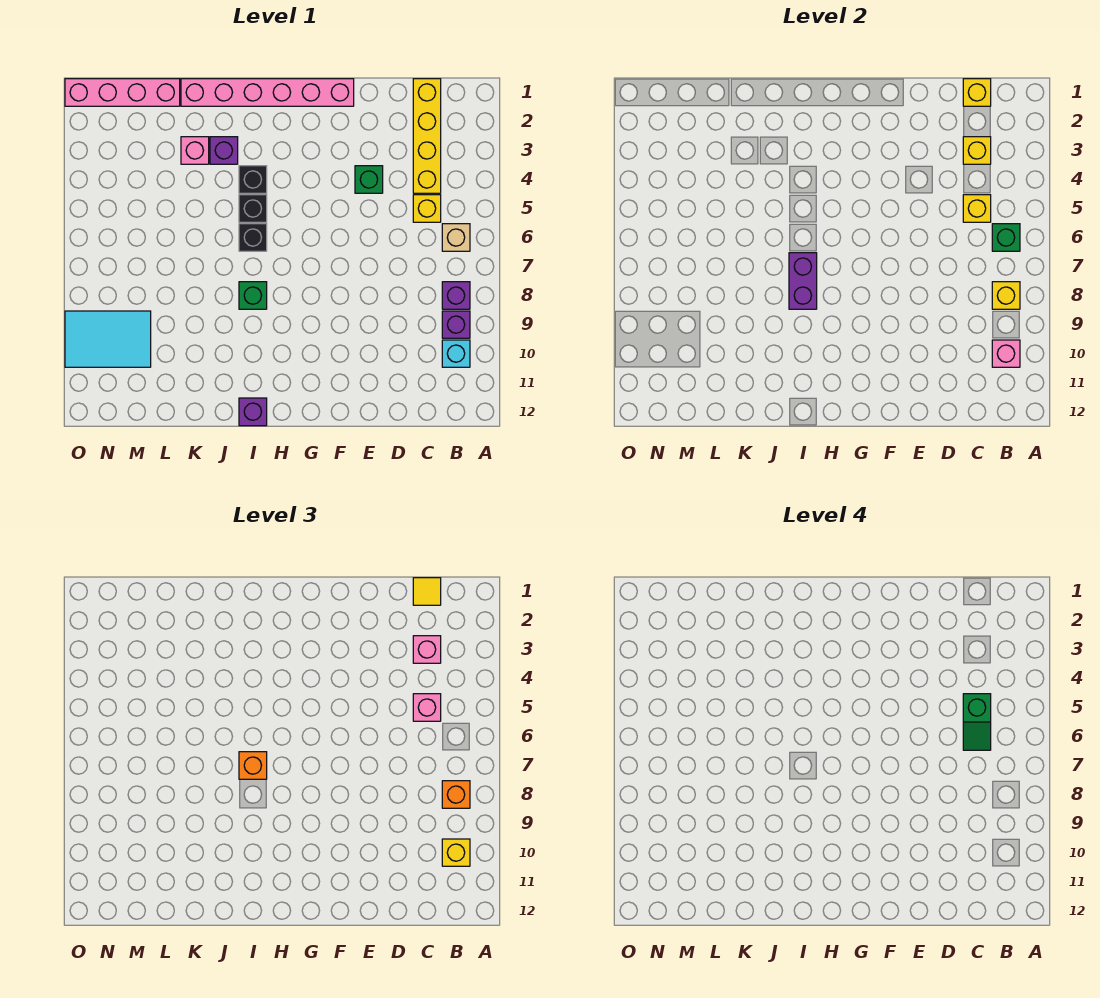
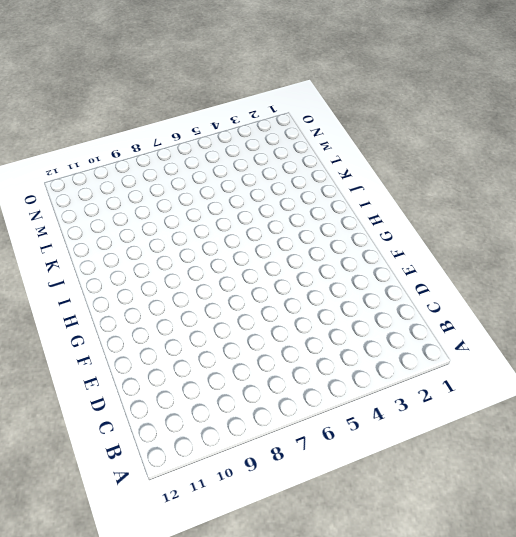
none -> tan brick B6 level 1
none -> purple brick B8 level 1
none -> purple brick B9 level 1
none -> cyan brick B10 level 1

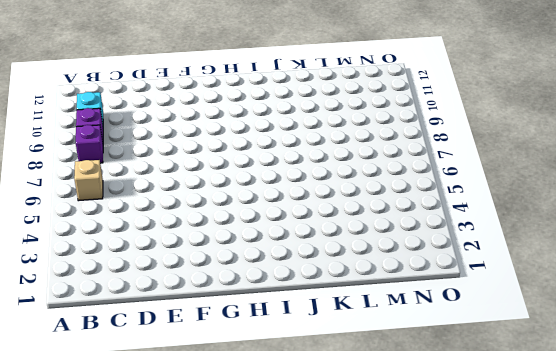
none -> yellow brick C1:C4 level 1
none -> yellow brick C5 level 1
none -> green brick E4 level 1
none -> pink brick F1:K1 level 1

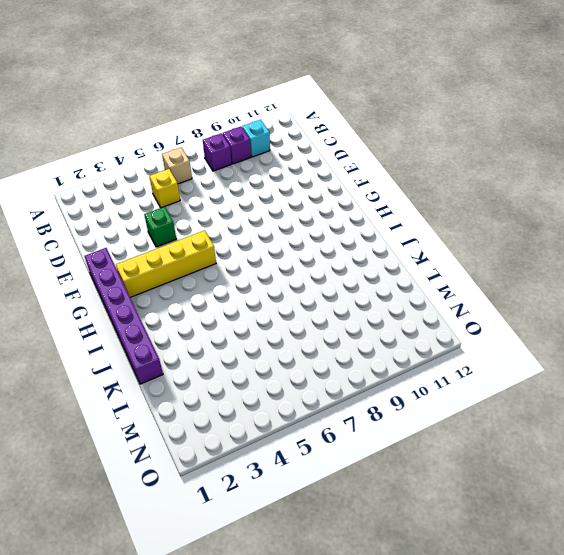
purple brick F1:K1 level 1 -> pink brick F1:K1 level 1
yellow brick G2:G5 level 1 -> yellow brick C1:C4 level 1
none -> black brick I4 level 1
none -> black brick I5 level 1
none -> black brick I6 level 1
none -> green brick I8 level 1

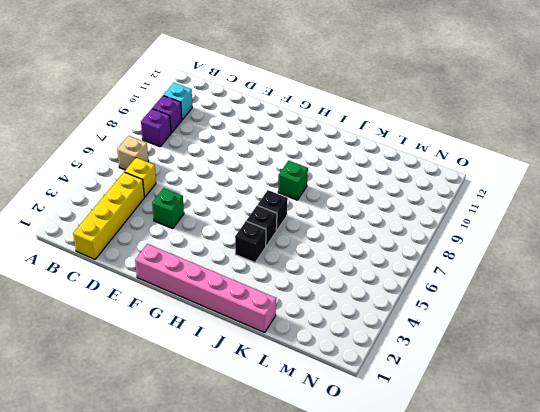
none -> purple brick I12 level 1
none -> purple brick J3 level 1
none -> pink brick K3 level 1
none -> pink brick L1:O1 level 1

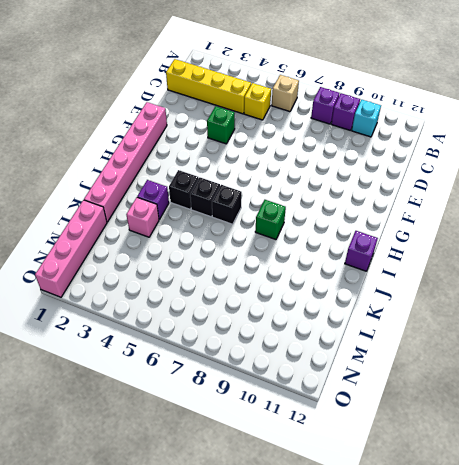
none -> cyan tile M9:O10 level 1
none -> green brick B6 level 2
none -> yellow brick B8 level 2
none -> pink brick B10 level 2

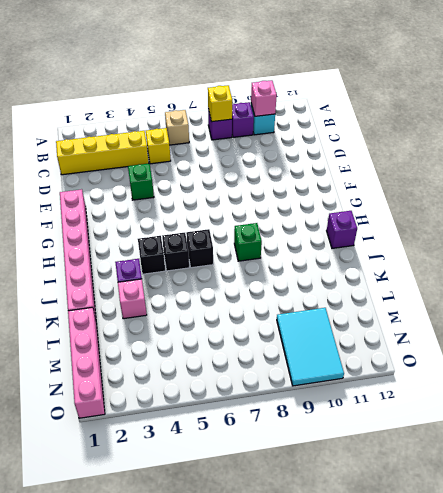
none -> green brick B6 level 2
none -> yellow brick C1 level 2
none -> yellow brick C3 level 2
none -> yellow brick C5 level 2

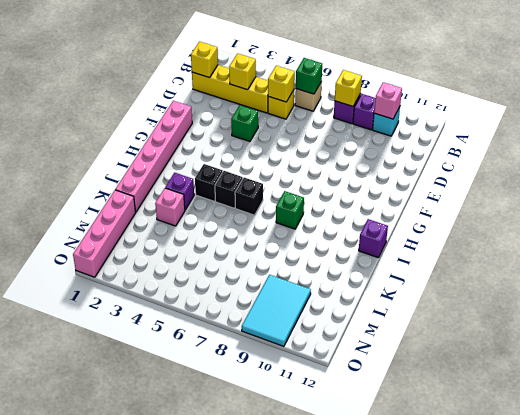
none -> purple brick I7:I8 level 2
none -> orange brick B8 level 3
none -> yellow brick B10 level 3
none -> yellow tile C1 level 3

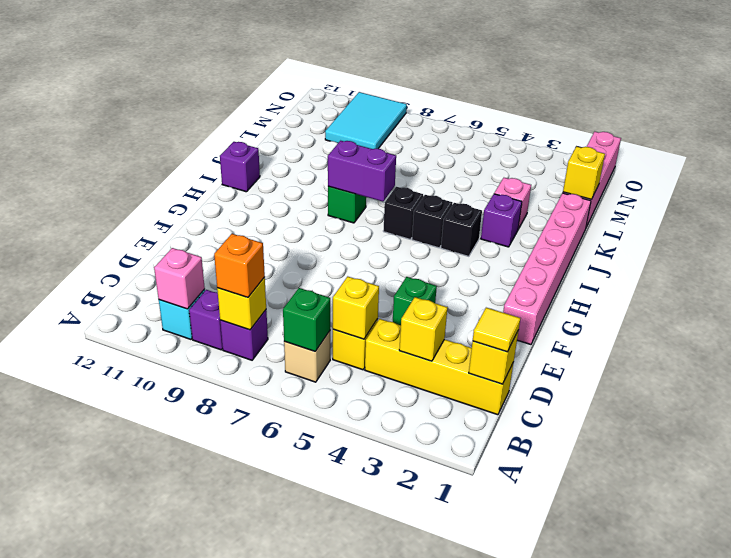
yellow brick L1 level 2 -> yellow brick B10 level 3
none -> pink brick C3 level 3
none -> pink brick C5 level 3
none -> orange brick I7 level 3
none -> green slope C5:C6 level 4 top 5

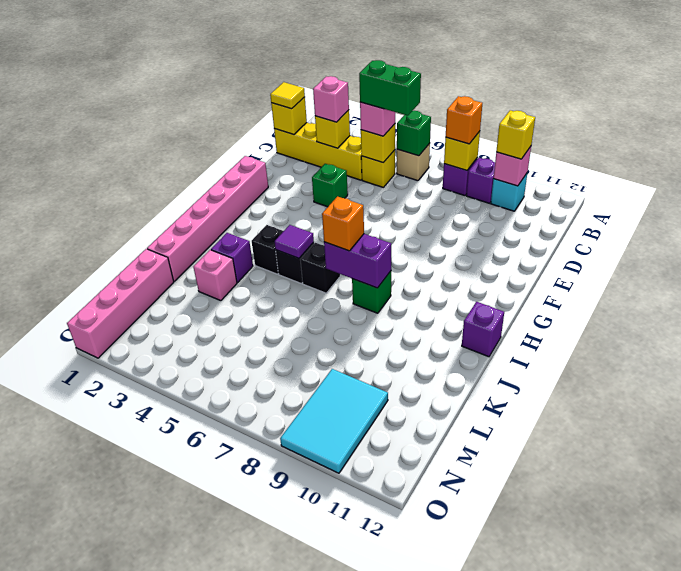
green brick C5:C6 level 4 -> green slope C5:C6 level 4 top 5
purple tile I5 level 2 -> none

